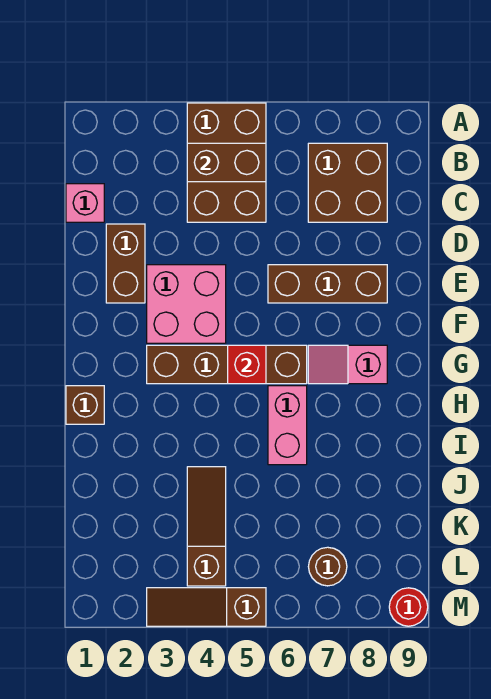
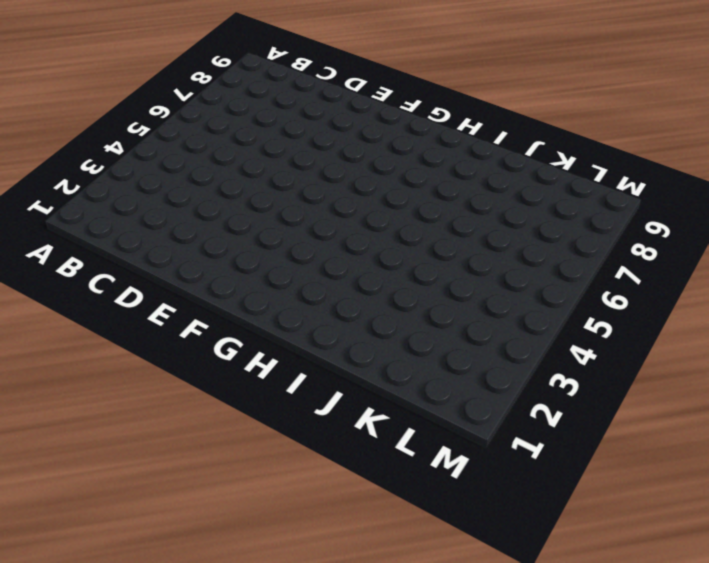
none -> brown brick A4:C5 level 1
none -> brown brick B7:C8 level 1
none -> pink brick C1 level 1

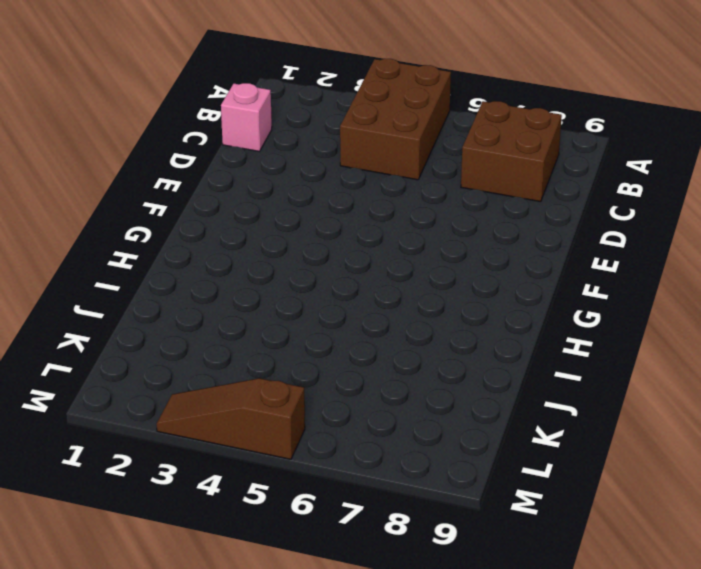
none -> brown brick D2:E2 level 1
none -> pink brick E3:F4 level 1
none -> brown brick E6:E8 level 1

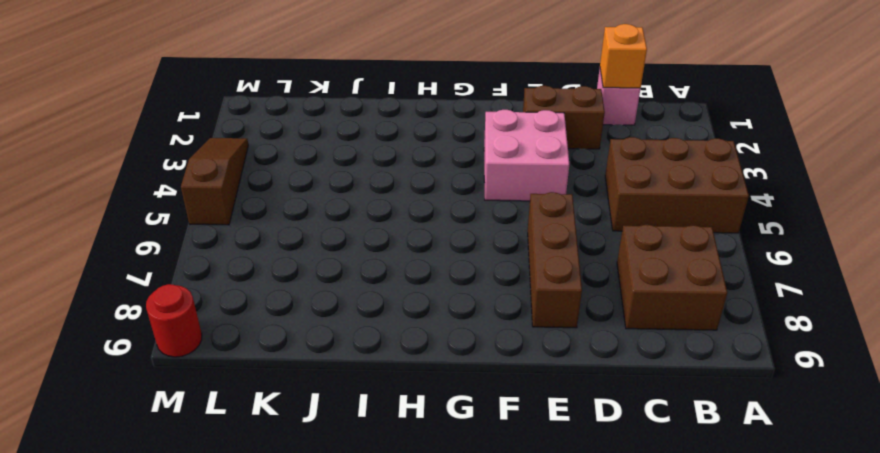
orange brick C1 level 2 -> none
none -> brown brick G3:G6 level 1
none -> pink slope G7:G8 level 1 top 8
none -> brown brick H1 level 1

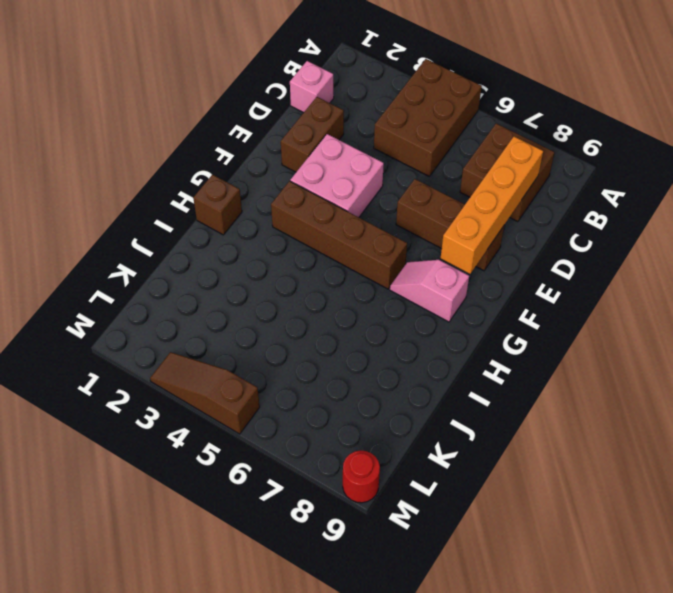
orange brick C8:F8 level 2 -> none
none -> pink brick H6:I6 level 1
none -> brown slope J4:L4 level 1 top L
none -> brown round brick L7 level 1

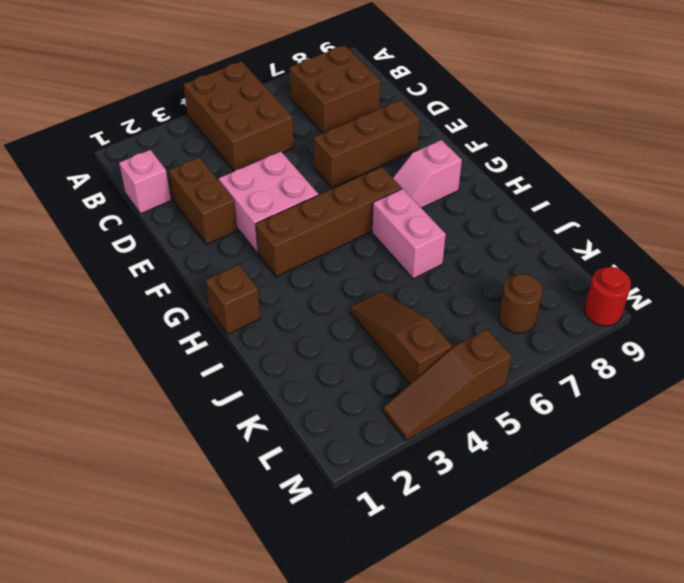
none -> brown brick B4:B5 level 2
none -> red brick G5 level 2

